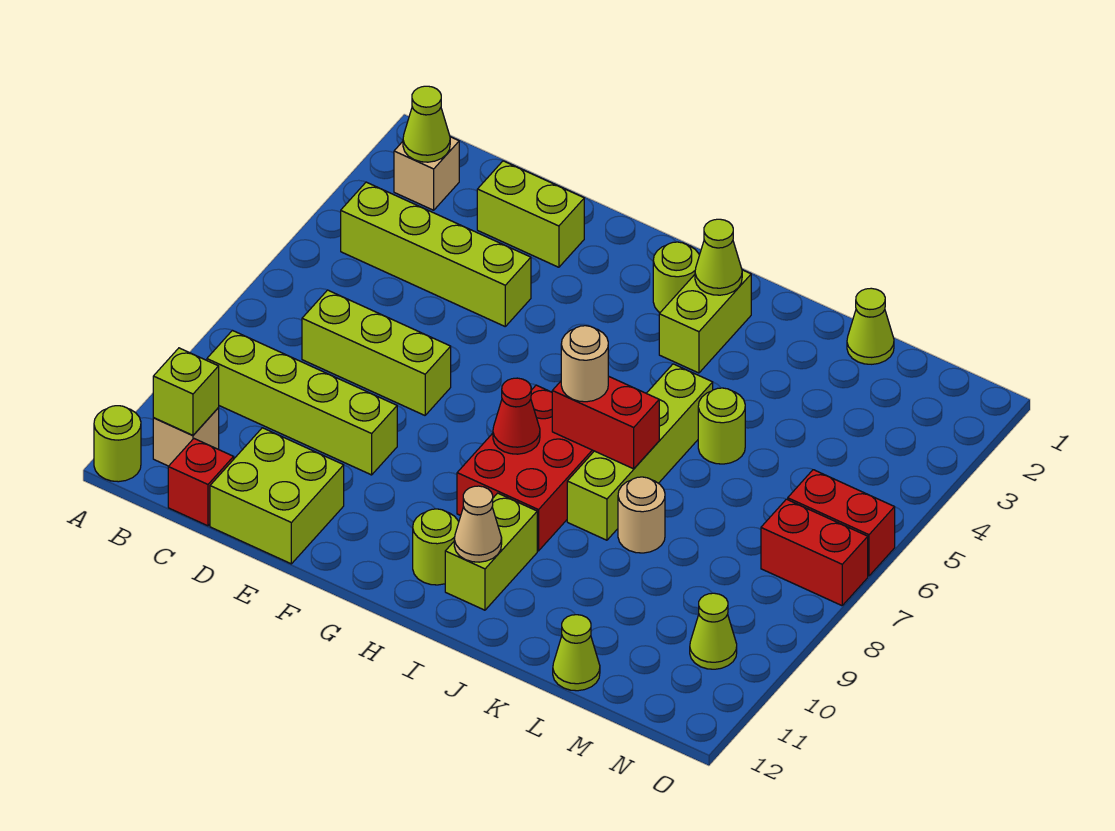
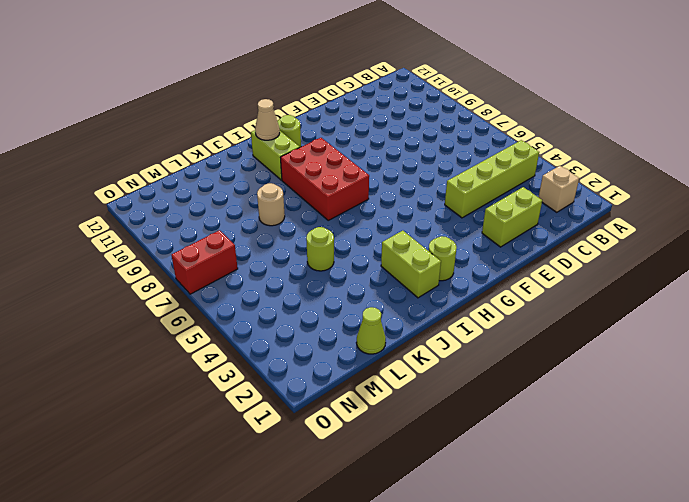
none -> lime round brick A12 level 1
none -> lime brick B9:E9 level 1
none -> tan brick B11 level 1

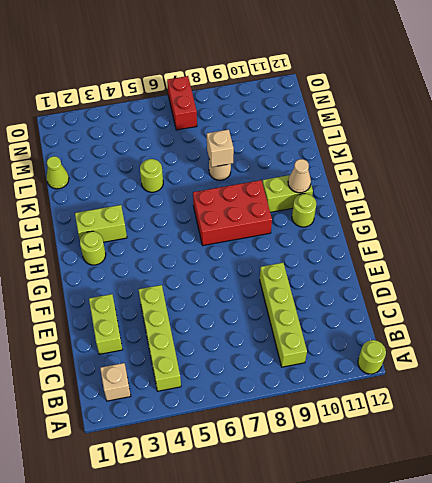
tan brick K8 level 2 -> tan brick B11 level 1
none -> lime brick C7:E7 level 1
none -> red brick C12 level 1
none -> lime brick D11:E12 level 1

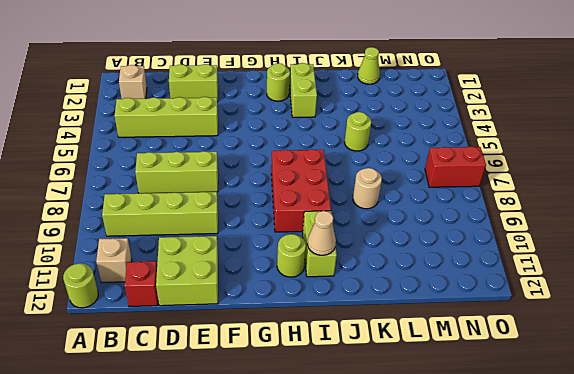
none -> lime brick J5:J8 level 1
none -> lime cone L12 level 1
none -> red brick N6:O6 level 1

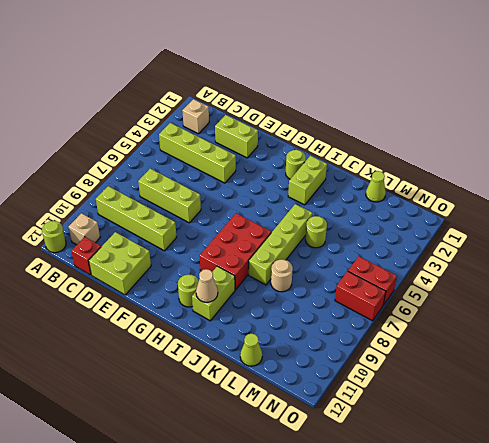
none -> lime cone N10 level 1
none -> lime cone B2 level 2
none -> lime brick B11 level 2

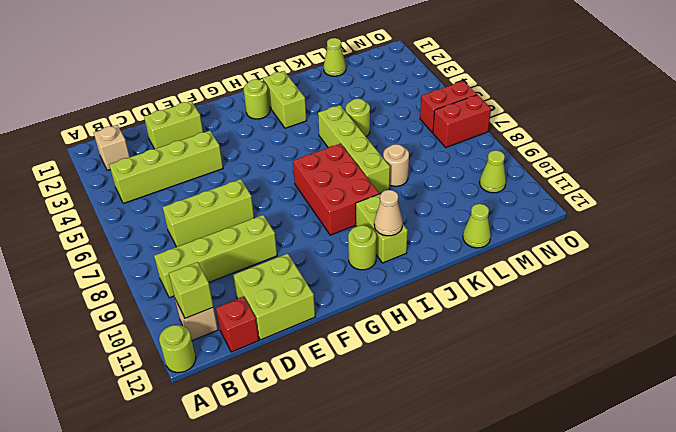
none -> lime cone B2 level 2
none -> red cone H8 level 2
none -> lime cone I2 level 2

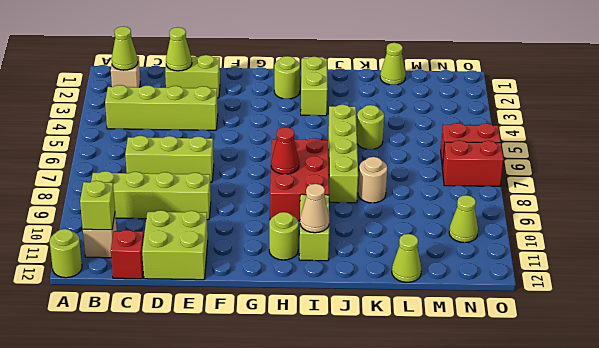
lime cone D2 level 2 -> lime cone I2 level 2
none -> red brick I7:J7 level 2
none -> tan round brick I7 level 3

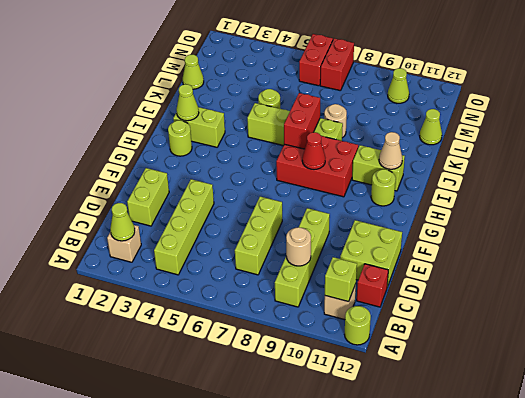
tan round brick C9 level 2 -> tan round brick I7 level 3

